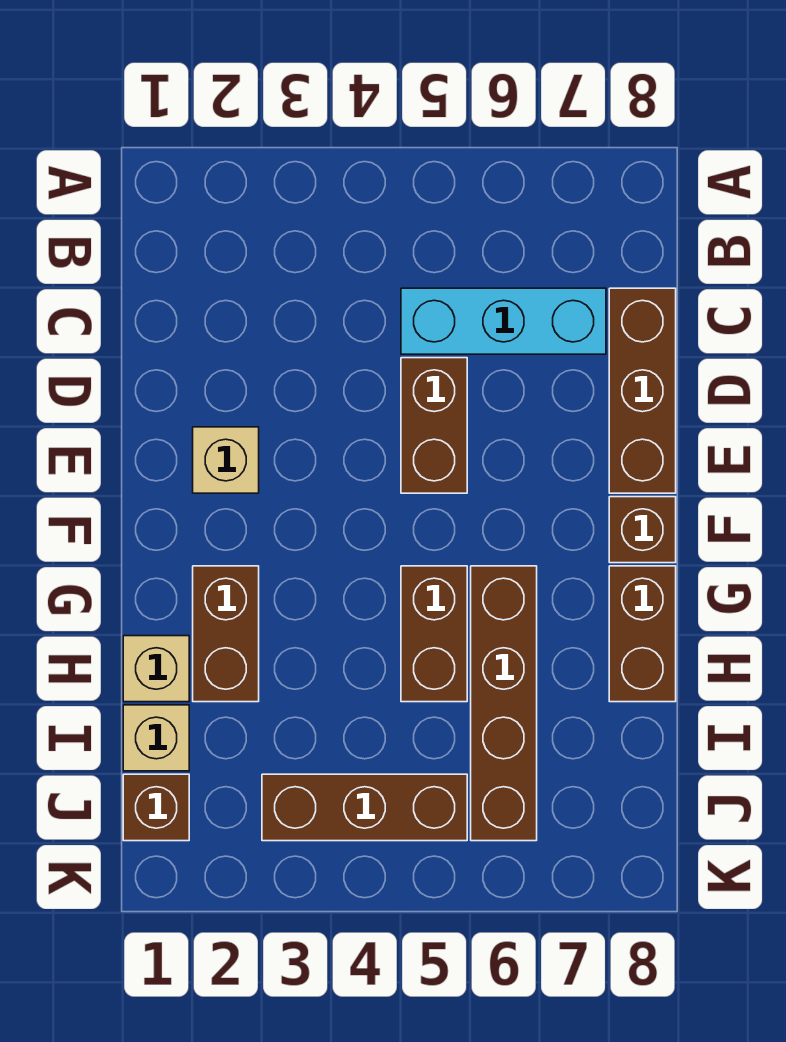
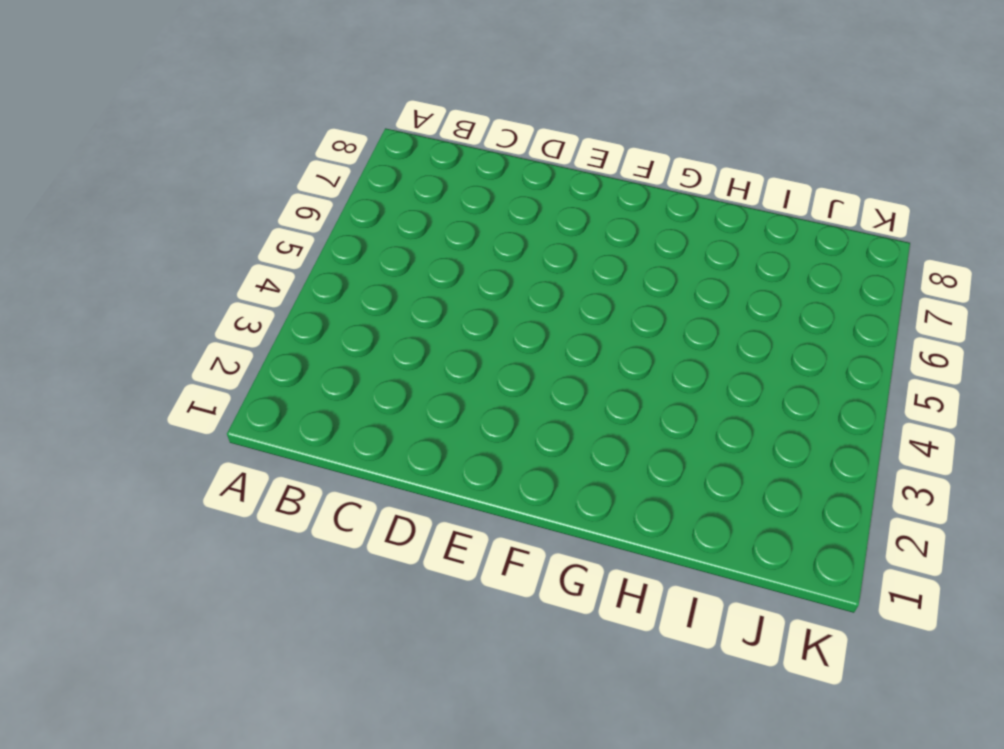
none -> cyan brick C5:C7 level 1
none -> brown brick C8:E8 level 1
none -> brown brick D5:E5 level 1

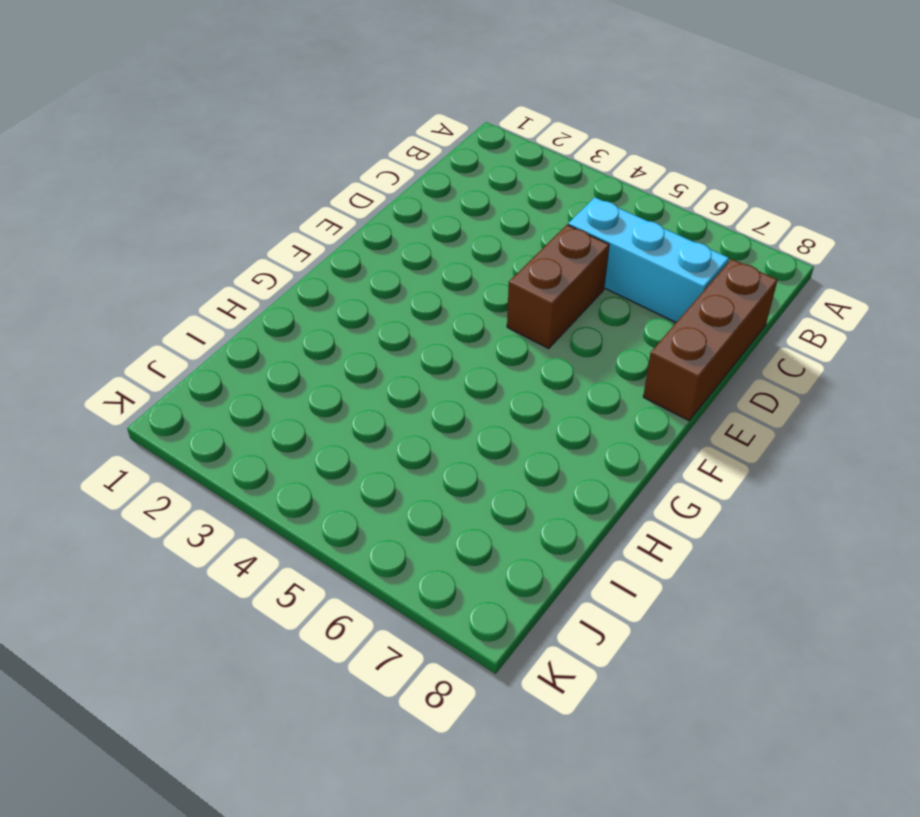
none -> tan brick E2 level 1
none -> brown brick F8 level 1
none -> brown brick G2:H2 level 1

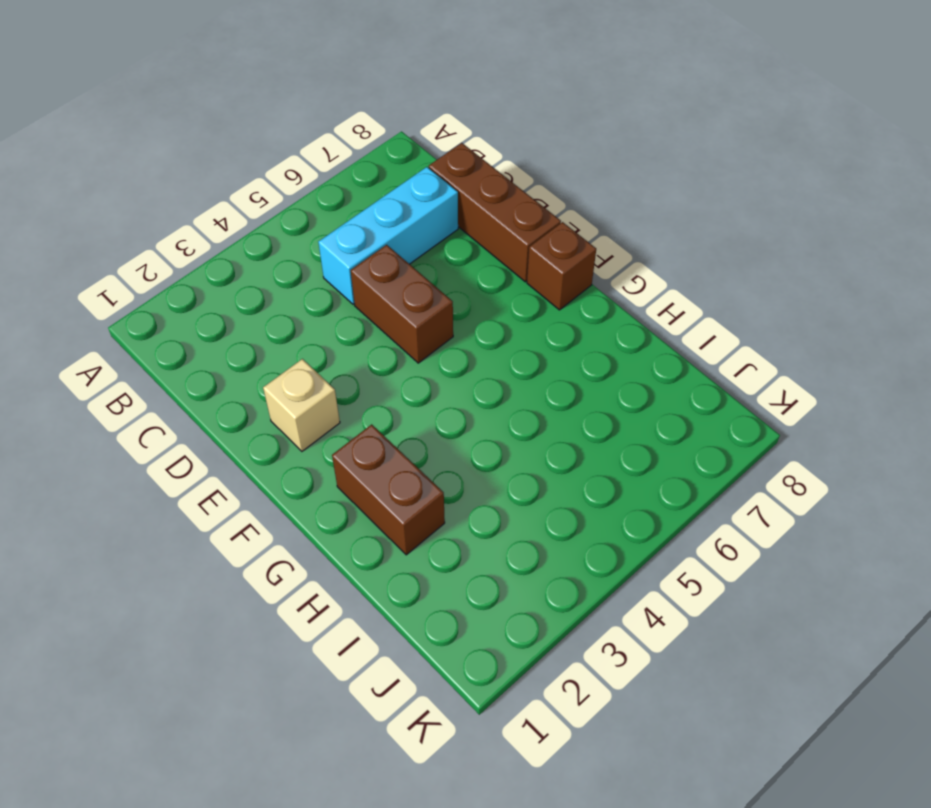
none -> brown brick G5:H5 level 1
none -> brown brick G6:J6 level 1
none -> brown brick G8:H8 level 1

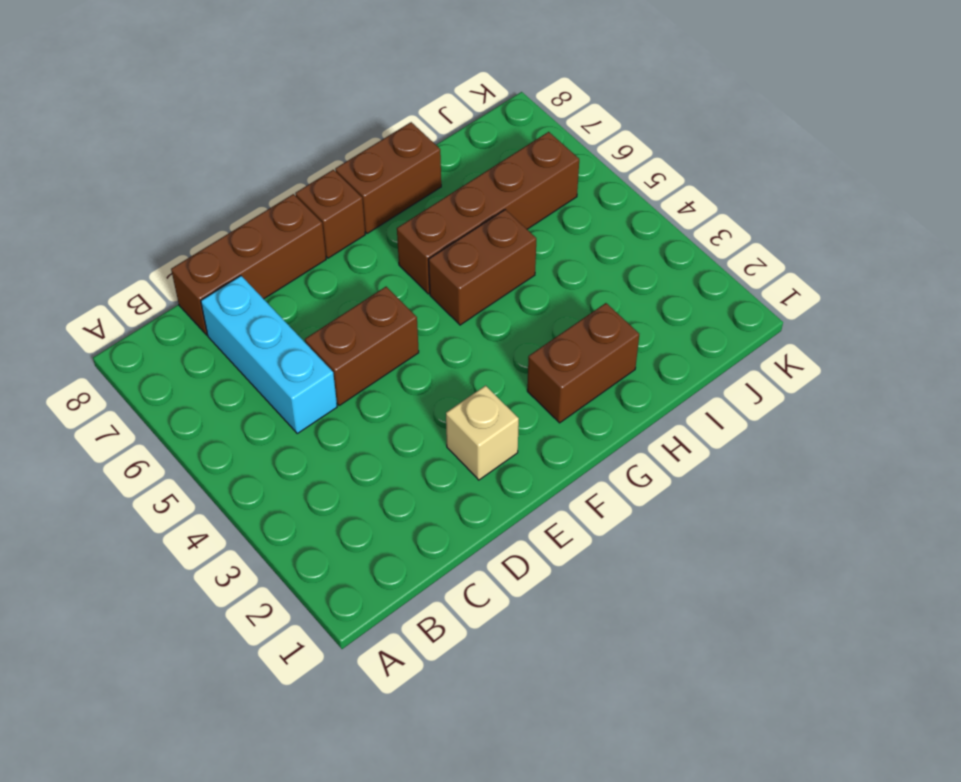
none -> tan brick H1 level 1
none -> tan brick I1 level 1
none -> brown brick J1 level 1

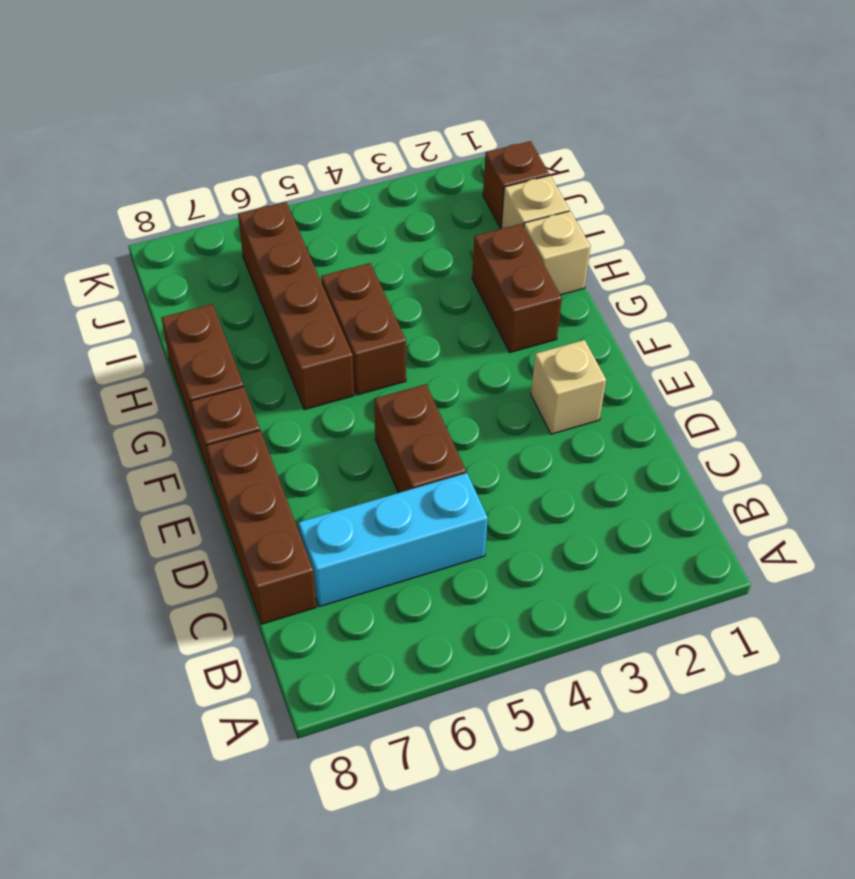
none -> brown brick J3:J5 level 1

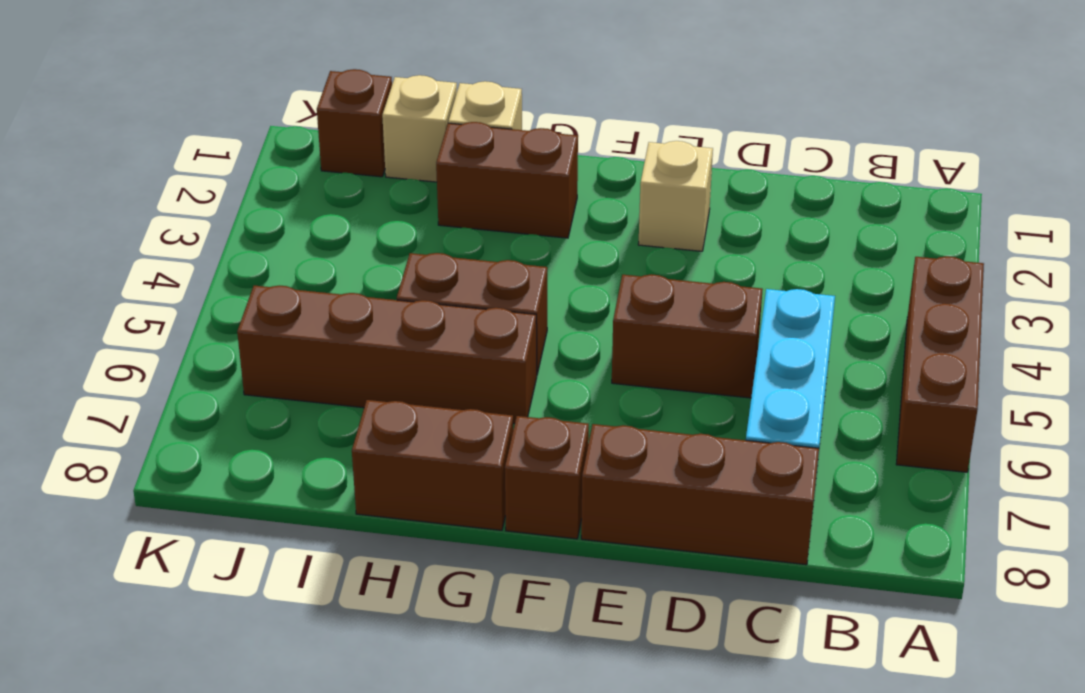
brown brick A4:A6 level 1 -> brown brick J3:J5 level 1

